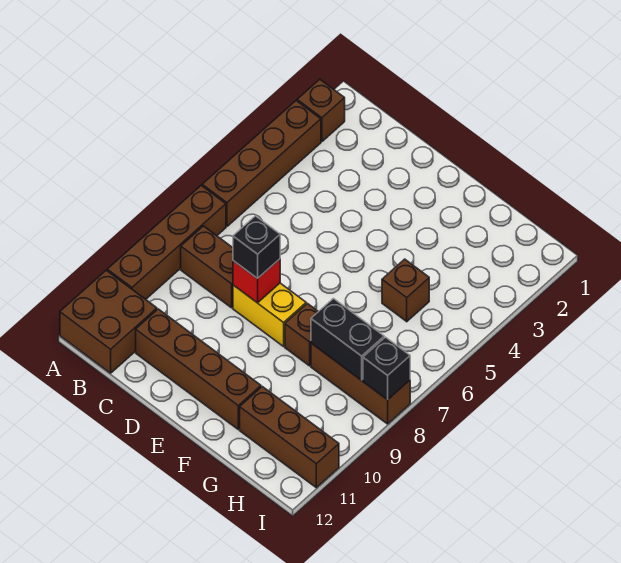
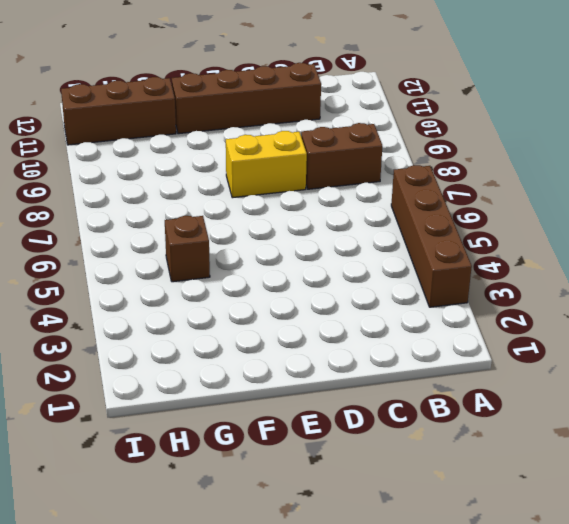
none -> brown brick A2 level 1
none -> brown brick A7:A10 level 1
none -> brown brick A11:B12 level 1

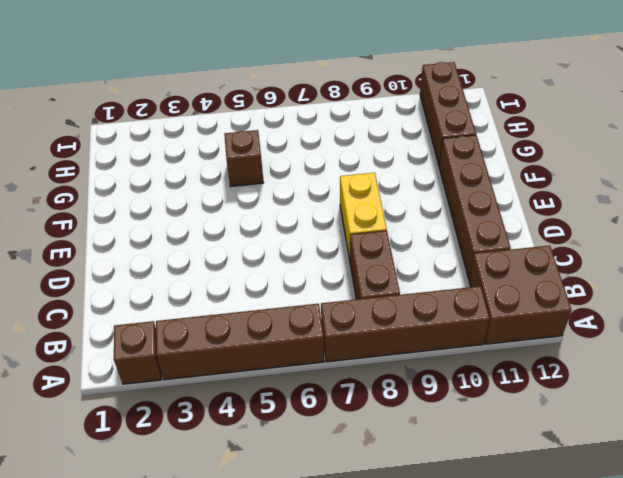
none -> brown brick F8 level 1
none -> brown brick G8:I8 level 1
none -> red brick D8 level 2

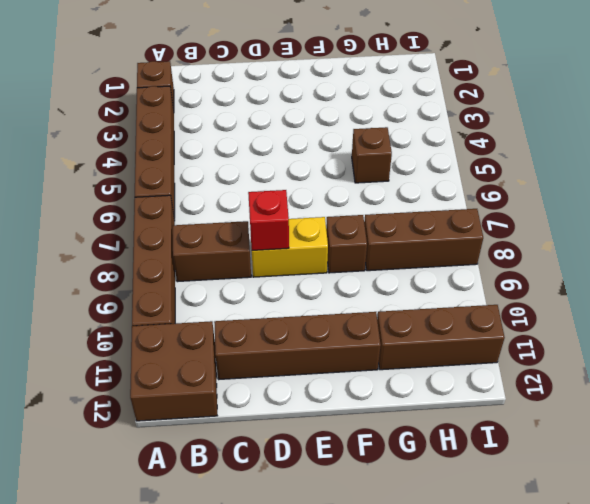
none -> black brick G8:H8 level 2
none -> black brick I8 level 2
none -> black brick D8 level 3

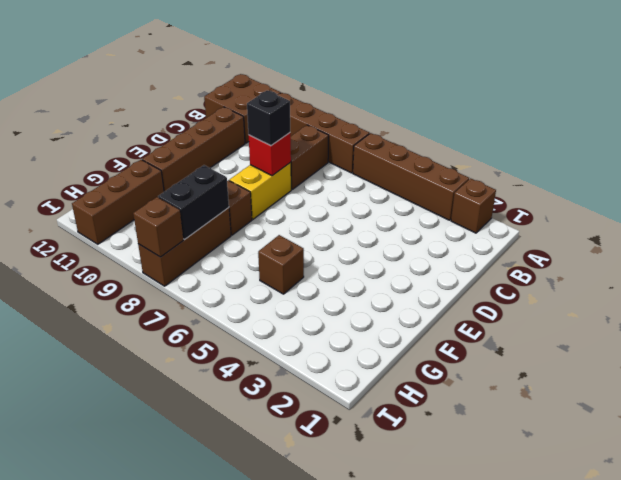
brown brick I8 level 2 -> black brick I8 level 2

